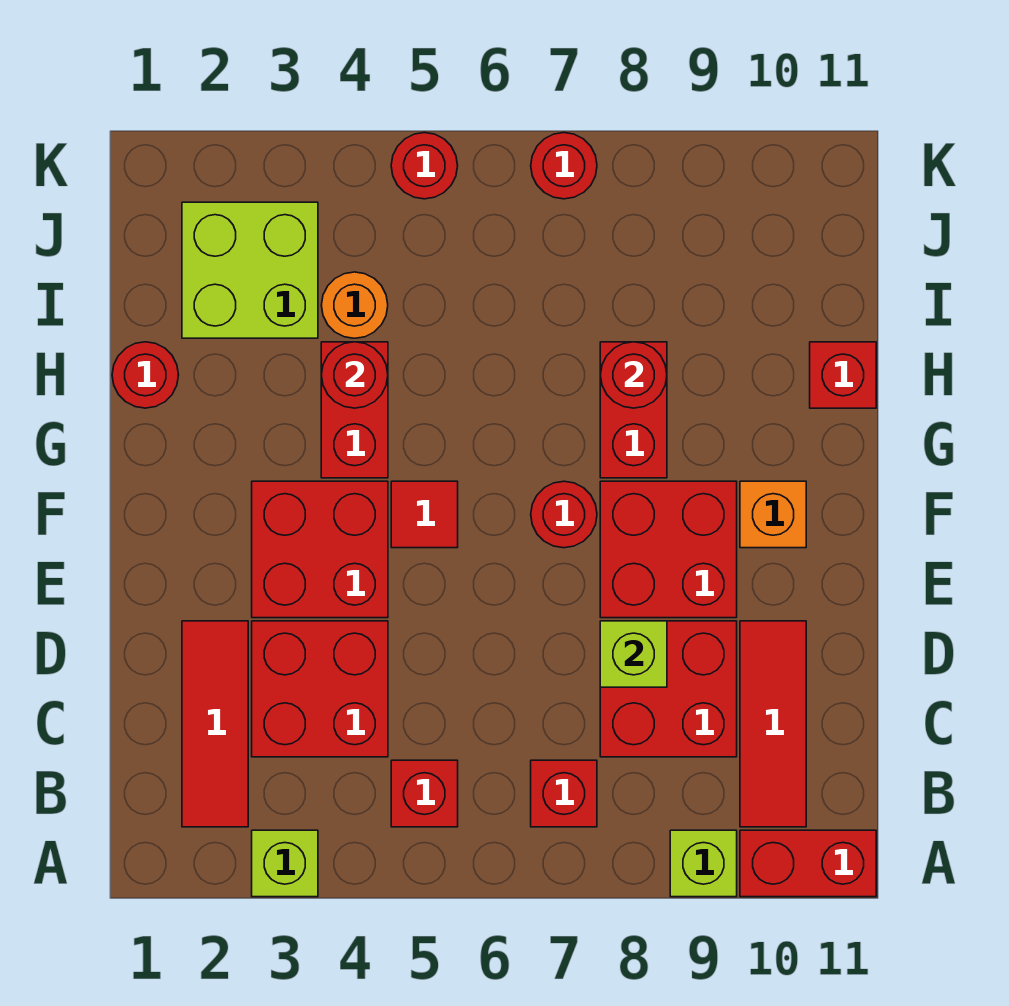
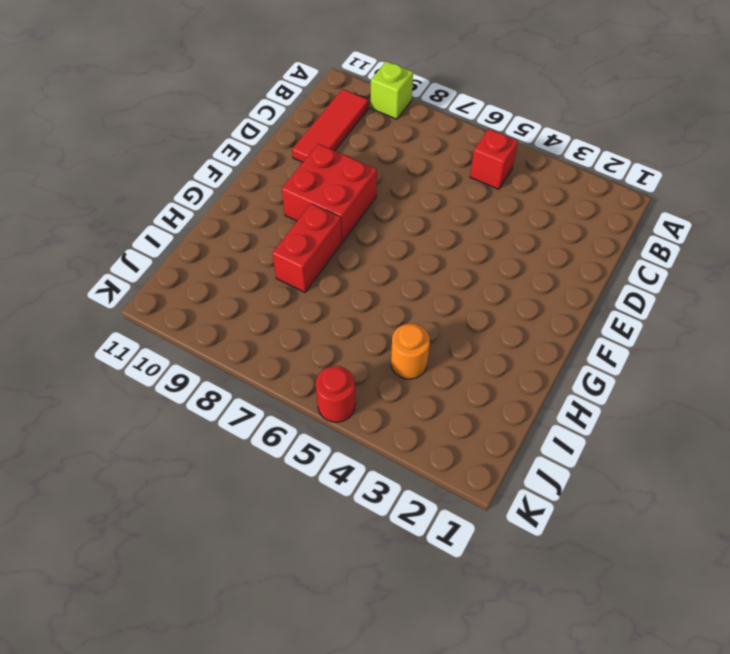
none -> lime brick A3 level 1
none -> red brick A10:A11 level 1
none -> red tile B2:D2 level 1

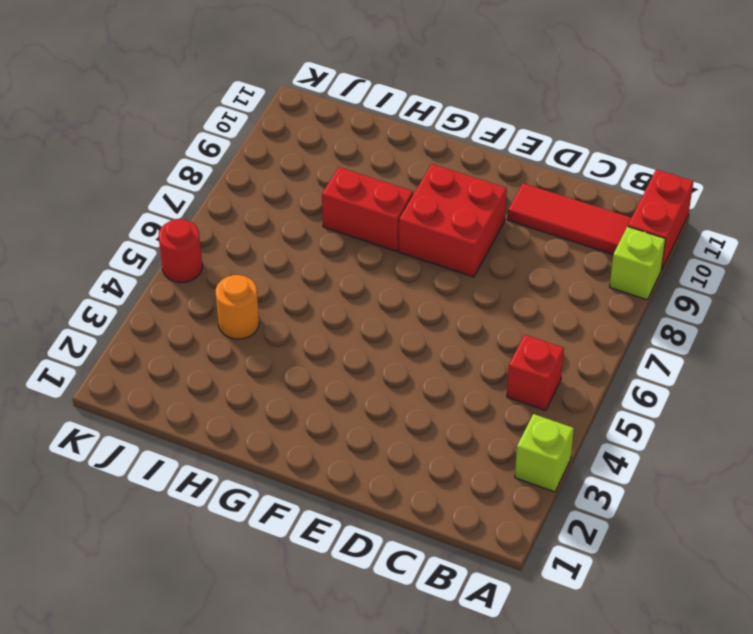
none -> red tile B2:D2 level 1
none -> red brick B7 level 1
none -> red brick C3:D4 level 1

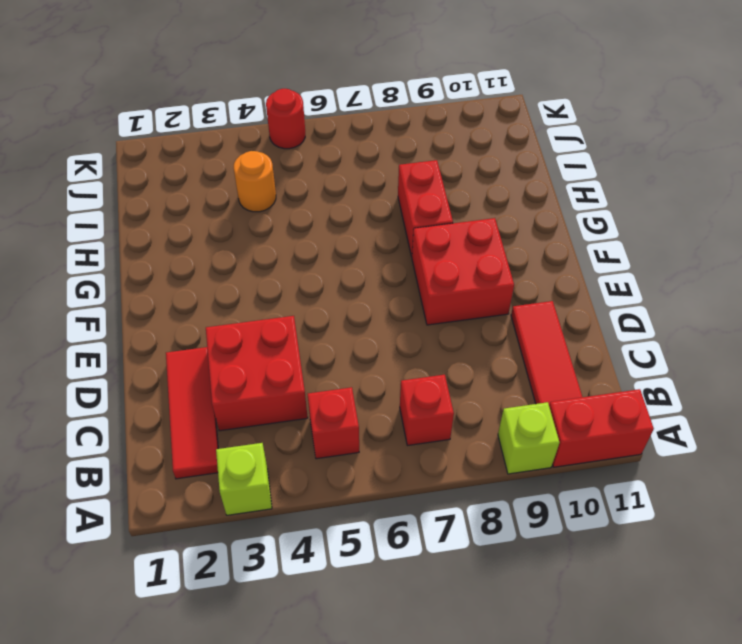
none -> red brick C8:D9 level 1
none -> red brick E3:F4 level 1
none -> red tile F5 level 1

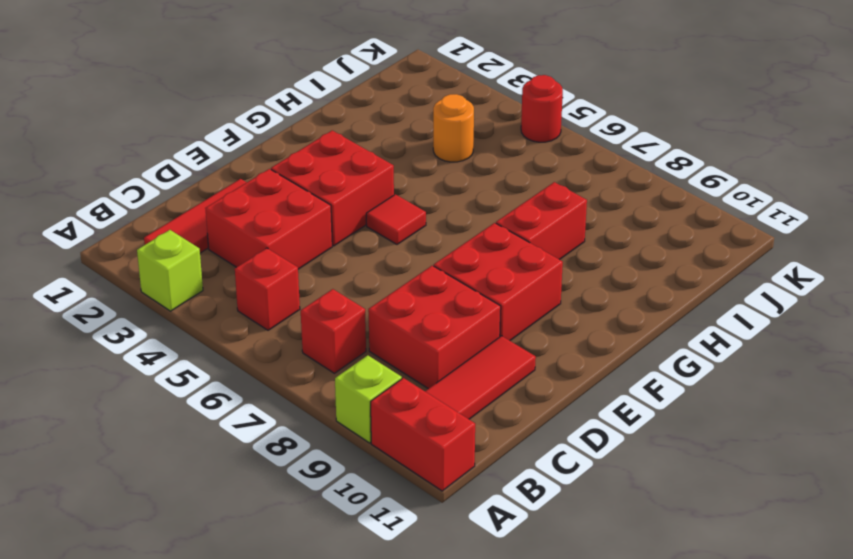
none -> red round brick F7 level 1
none -> orange brick F10 level 1
none -> red brick G4:H4 level 1

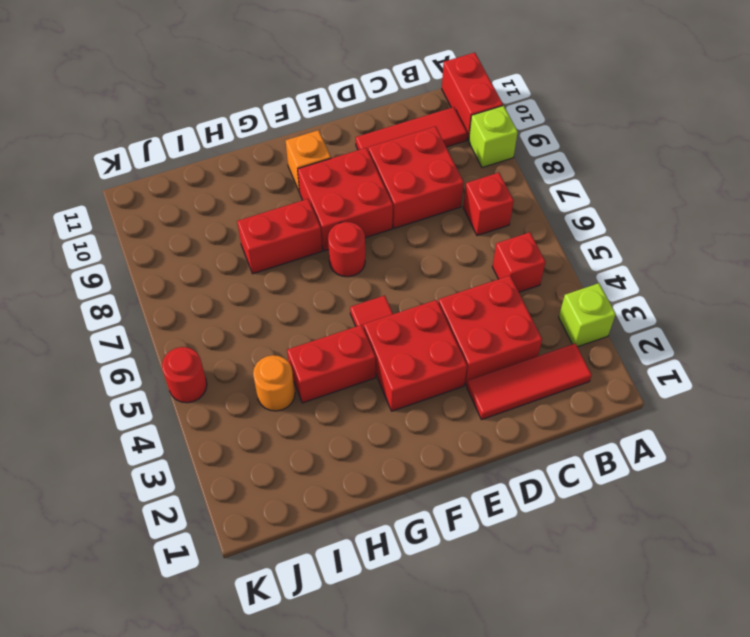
none -> red round brick H1 level 1
none -> red brick H11 level 1
none -> lime brick I2:J3 level 1

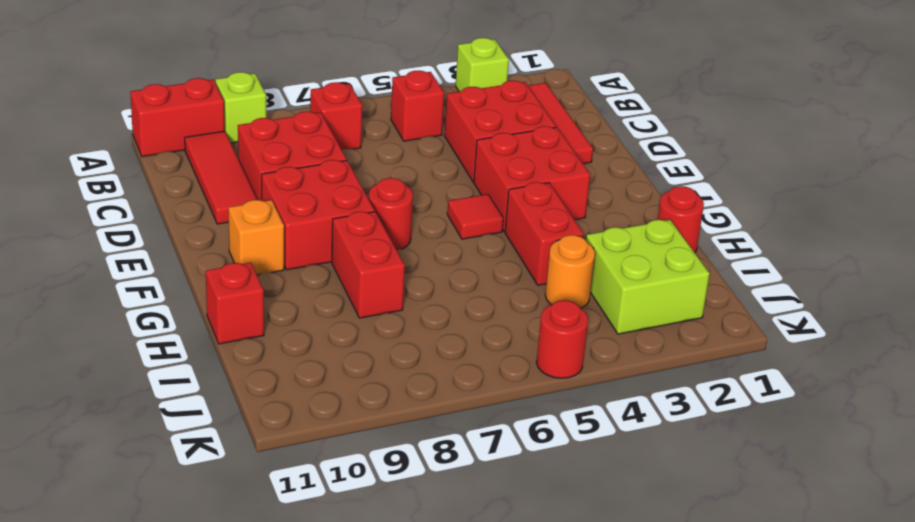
none -> red round brick K7 level 1
none -> lime brick D8 level 2
none -> red round brick H4 level 2

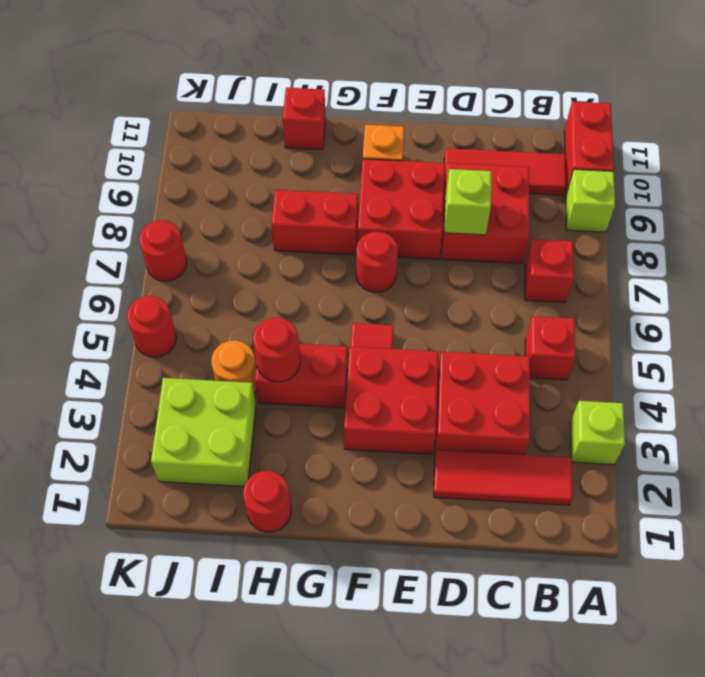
none -> red round brick H8 level 2

